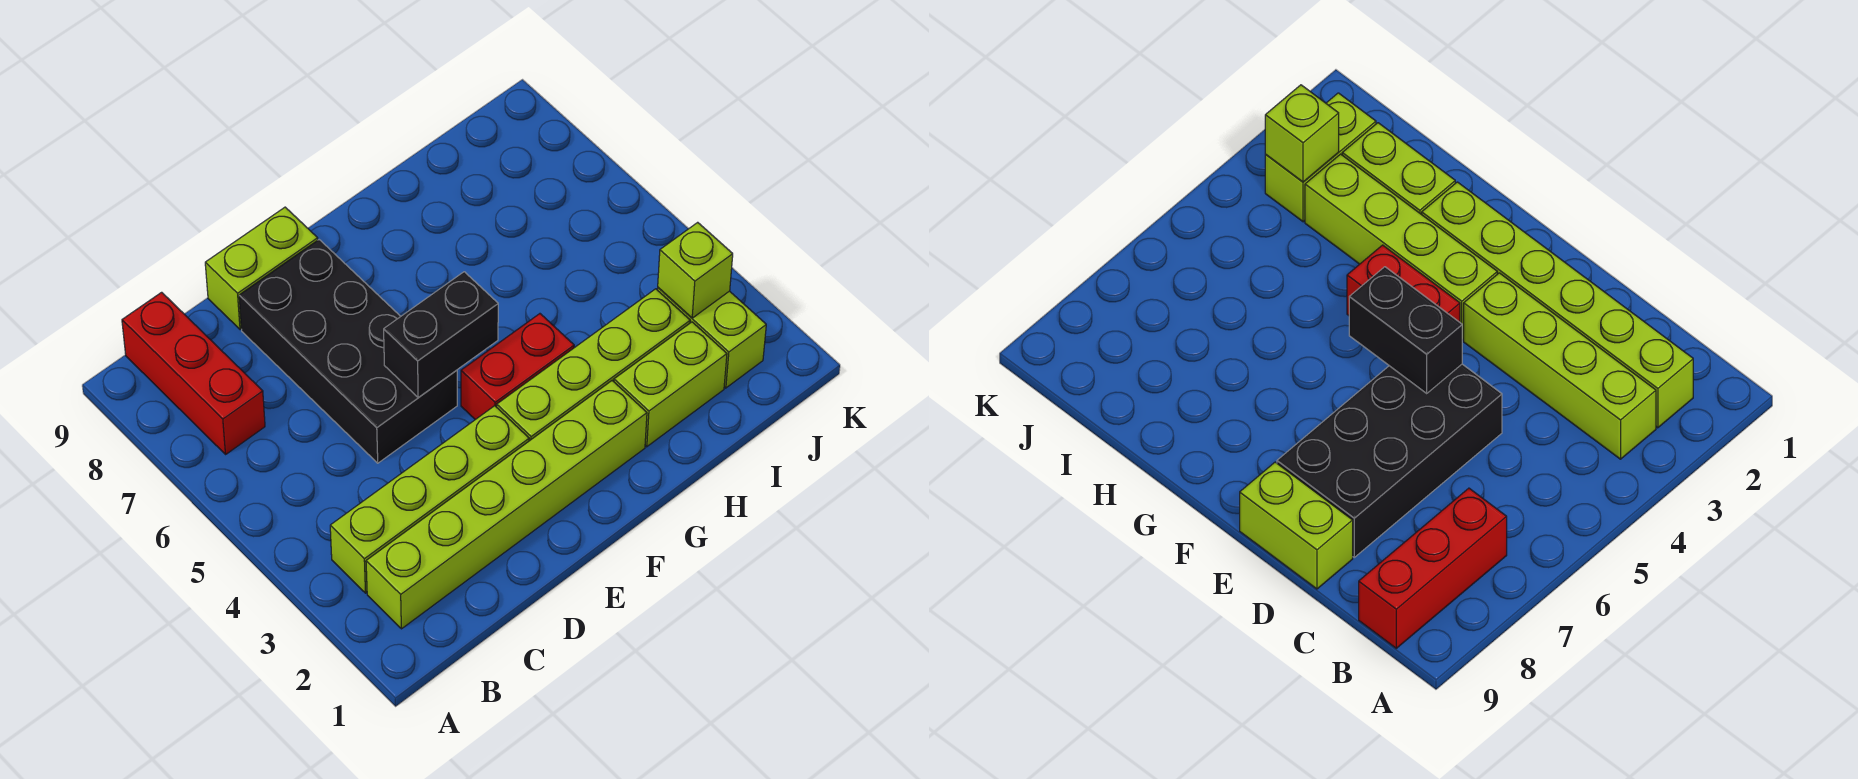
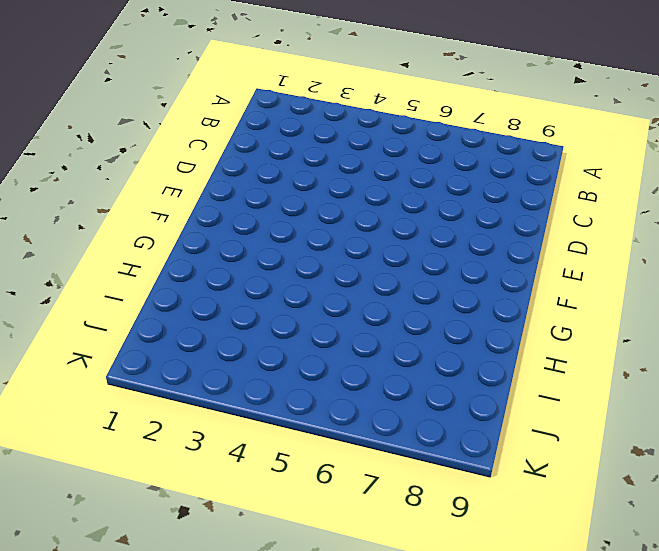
none -> lime brick B2:G2 level 1
none -> lime brick B3:E3 level 1

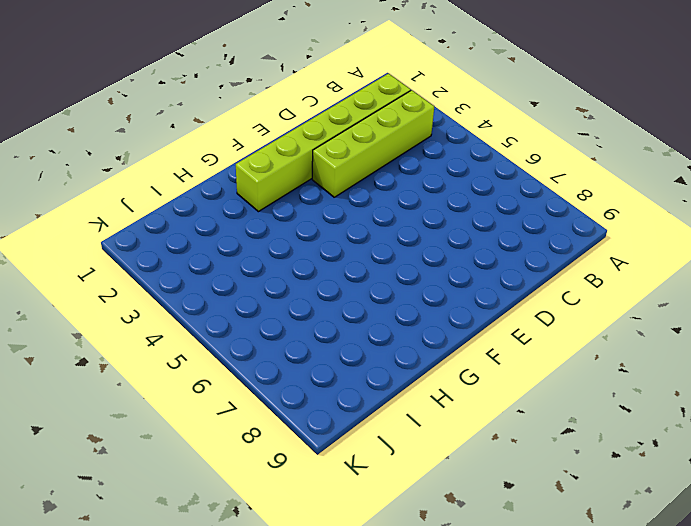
none -> red brick B7:B9 level 1
none -> black brick D5:E8 level 1

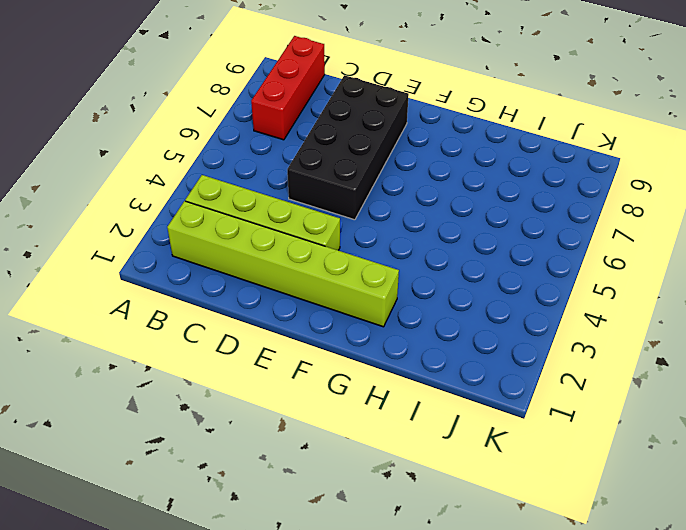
none -> lime brick D9:E9 level 1
none -> lime brick F3:I3 level 1

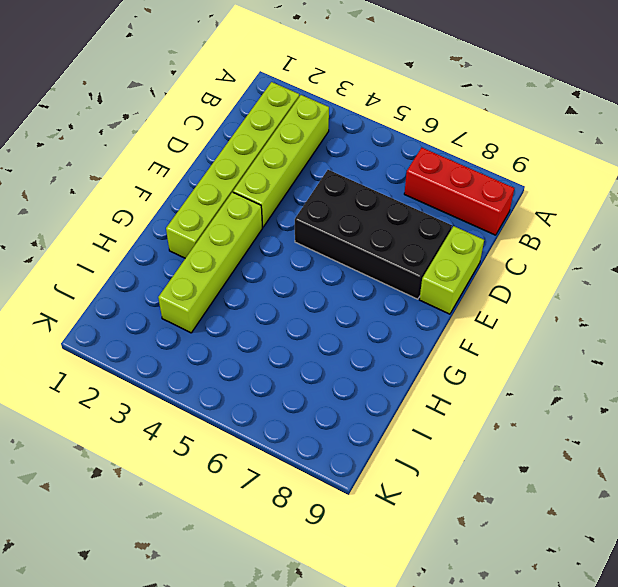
none -> red brick F4:G4 level 1
none -> lime brick H2:I2 level 1

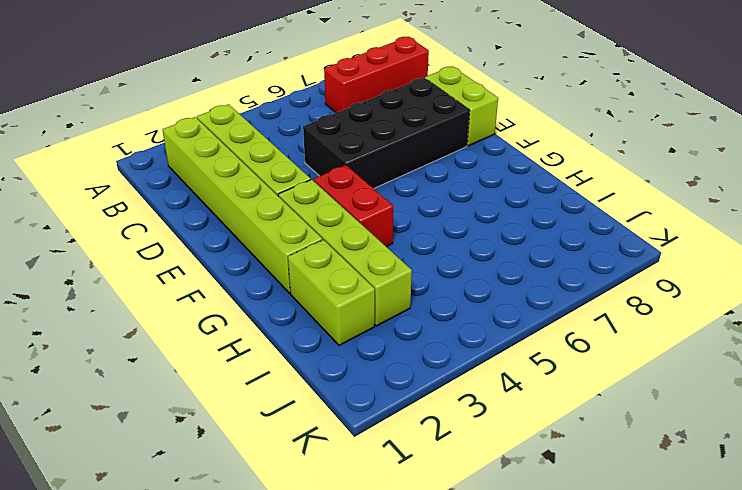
none -> lime brick J2:J3 level 1
none -> black brick E5:F5 level 2

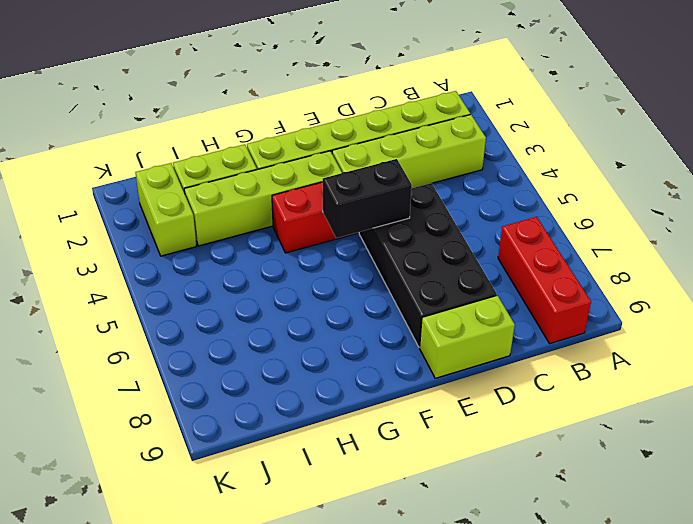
none -> lime brick J3 level 2

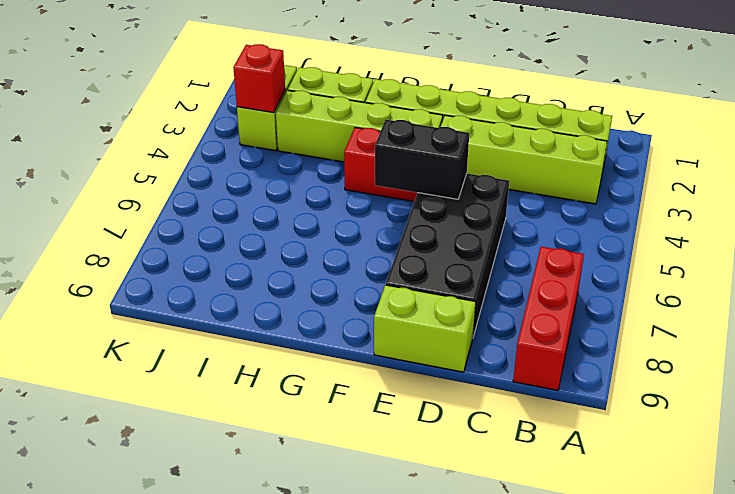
red brick J3 level 2 -> lime brick J3 level 2

